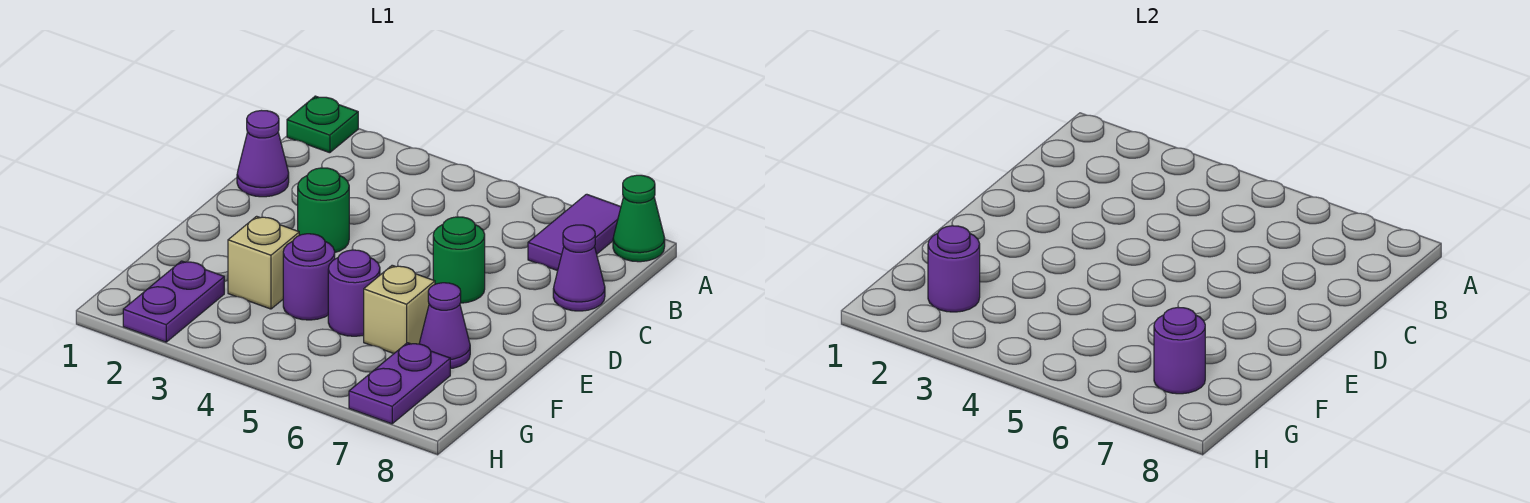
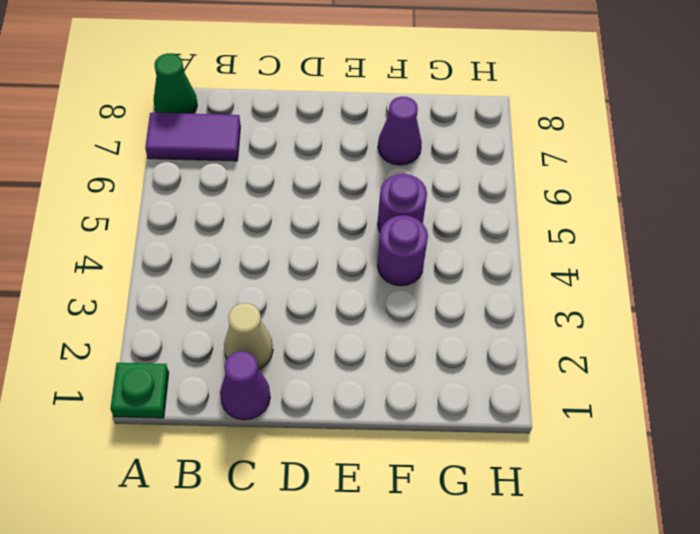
tan cone C2 level 1 -> none
none -> purple cone C8 level 1
none -> green round brick D3 level 1
none -> green round brick D6 level 1

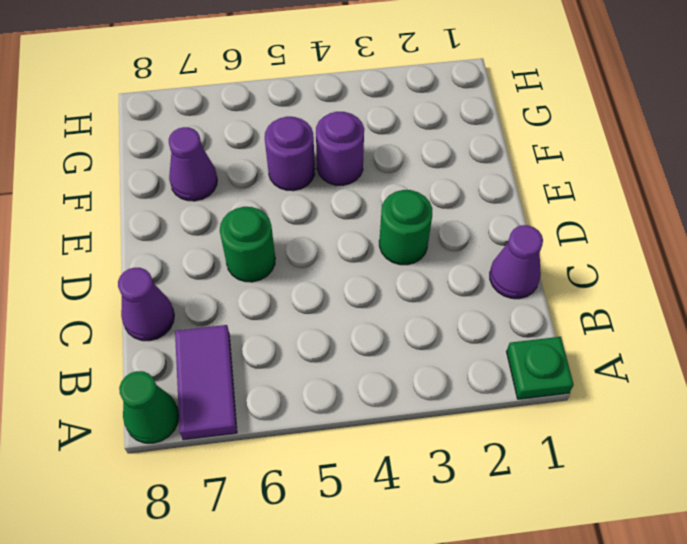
none -> tan brick F3 level 1
none -> tan brick F6 level 1
none -> purple plate G2:H2 level 1

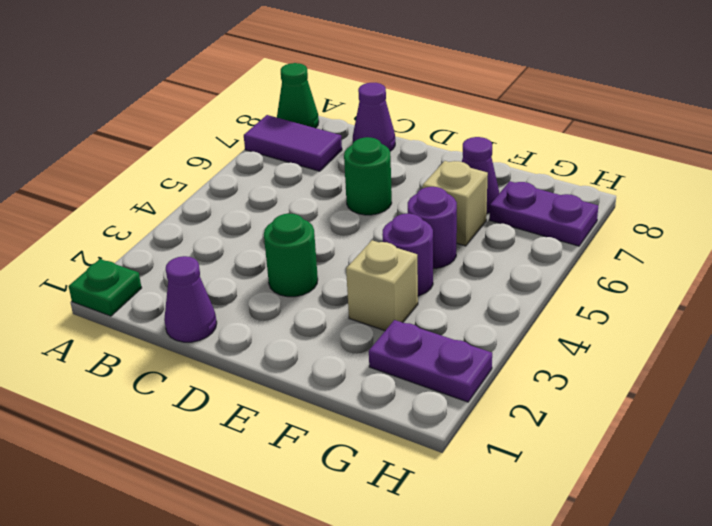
none -> purple round brick G2 level 2
none -> purple round brick G7 level 2

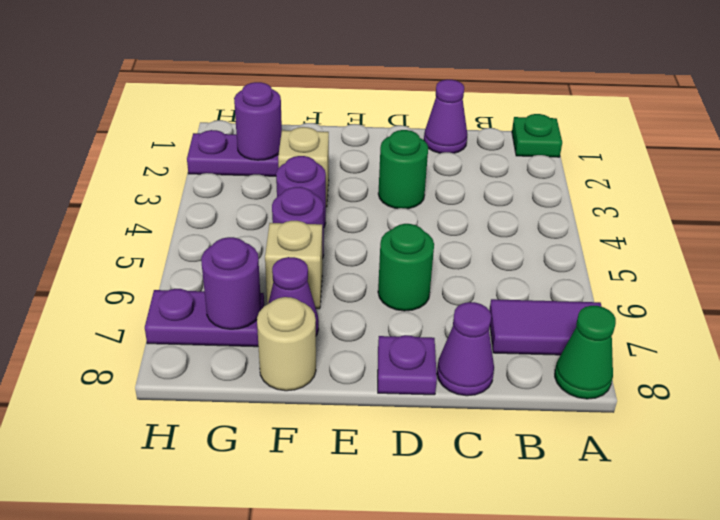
purple plate D8 level 1 -> none
tan round brick F8 level 1 -> none

